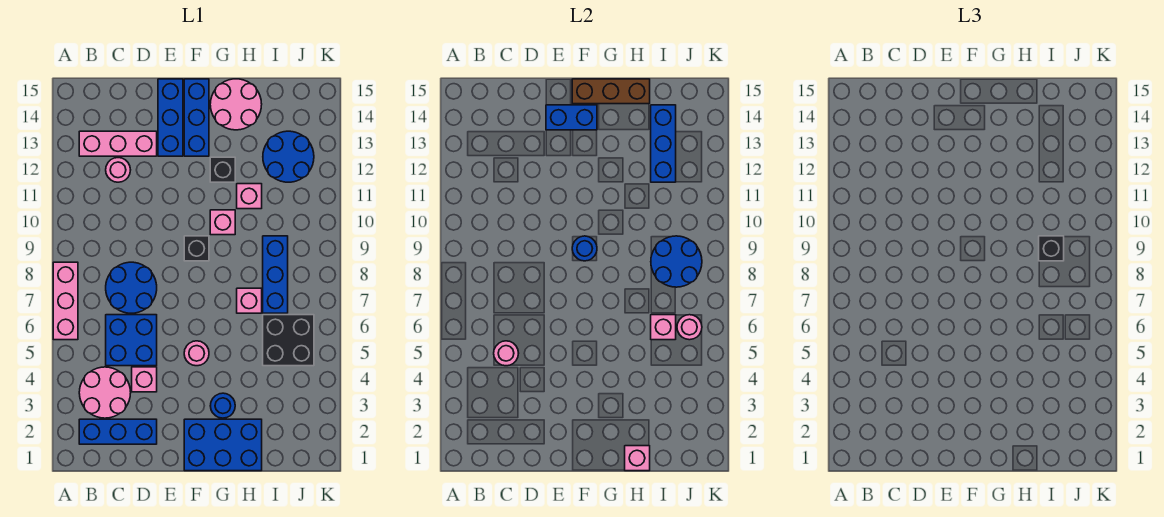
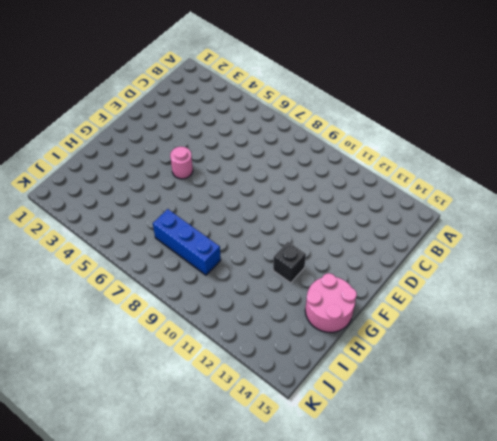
none -> pink brick A6:A8 level 1
none -> blue brick B2:D2 level 1
none -> pink round brick B3:C4 level 1
none -> pink brick B13:D13 level 1

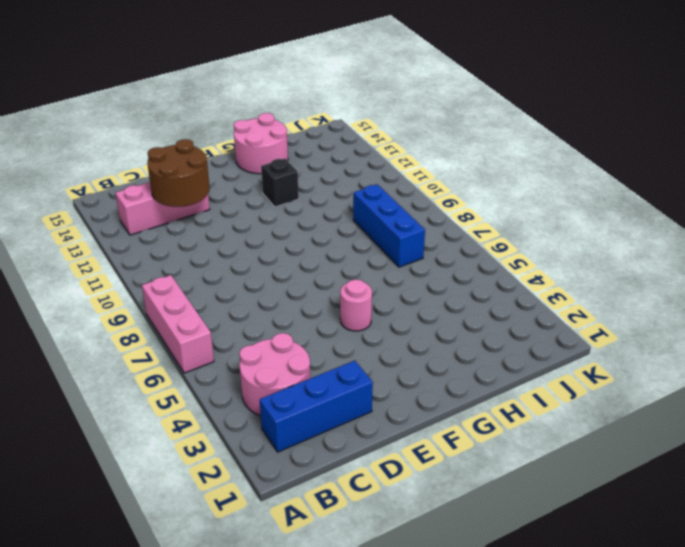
brown round brick C12:D13 level 2 -> none
none -> blue brick C5:D6 level 1
none -> blue round brick C7:D8 level 1
none -> pink round brick C12 level 1
none -> pink brick D4 level 1

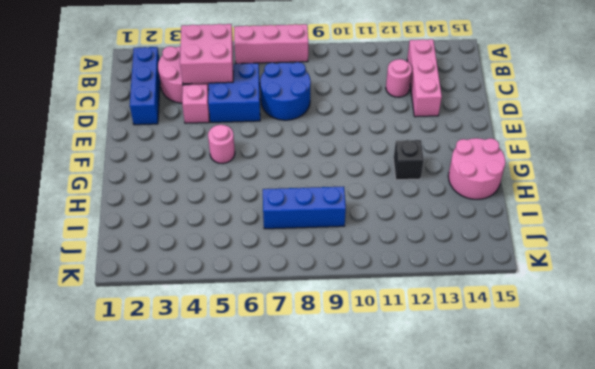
pink brick B4:C5 level 2 -> pink round brick C5 level 2
none -> blue brick E13:E15 level 1
none -> blue brick F1:H2 level 1
none -> black brick F9 level 1
none -> blue brick F13:F15 level 1

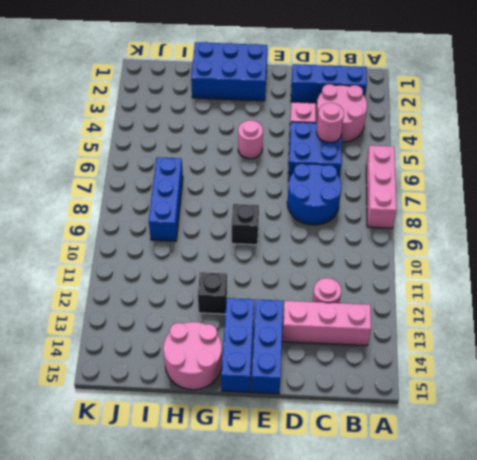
none -> blue round brick G3 level 1
none -> pink brick G10 level 1
none -> pink brick H7 level 1
none -> pink brick H11 level 1

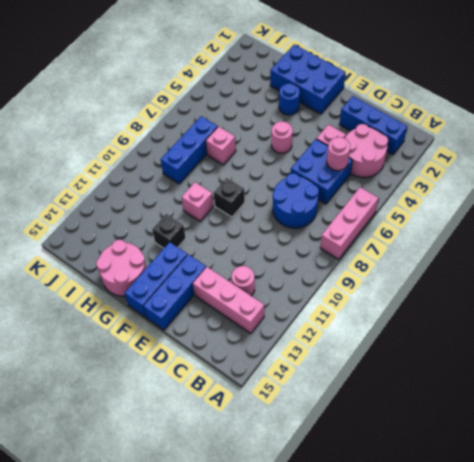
none -> pink brick H11 level 1
none -> black brick I5:J6 level 1
none -> blue round brick I12:J13 level 1
none -> blue brick E14:F14 level 2

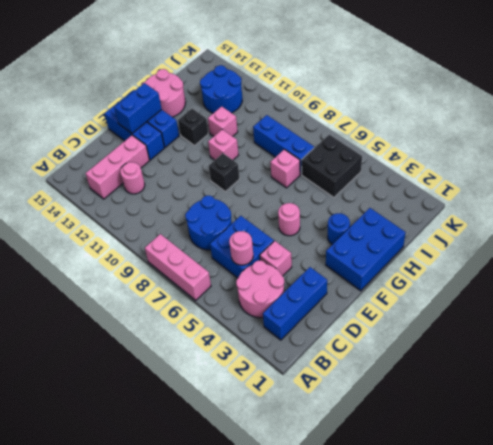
none -> blue round brick F9 level 2
none -> brown brick F15:H15 level 2
none -> pink brick H1 level 2
none -> pink brick I6 level 2

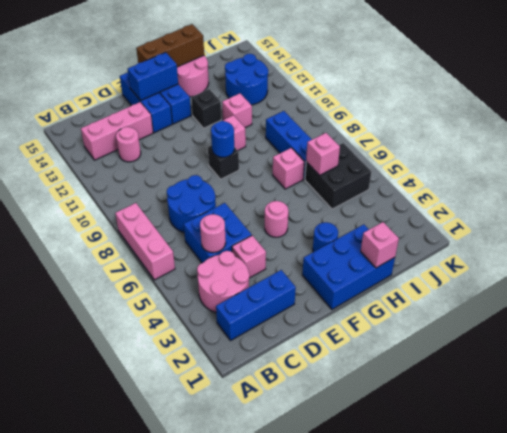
none -> blue round brick I8:J9 level 2
none -> blue brick I12:I14 level 2
none -> pink round brick J6 level 2
none -> black brick I9 level 3

